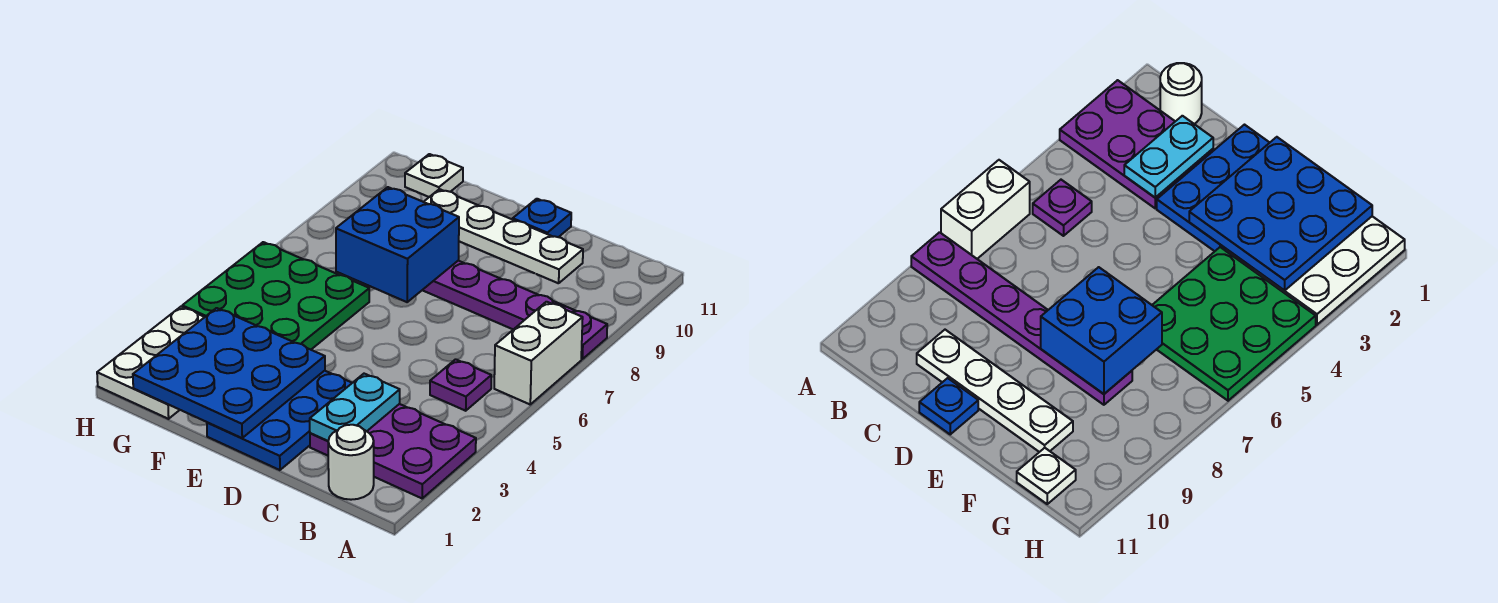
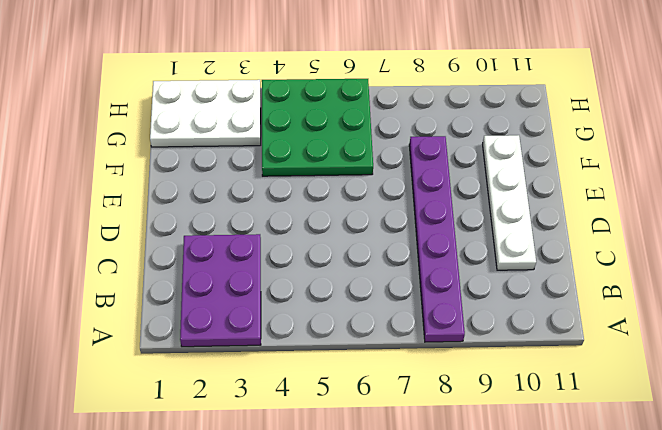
none -> white brick A6:A7 level 1
none -> white round brick B1 level 1
none -> purple plate B5 level 1

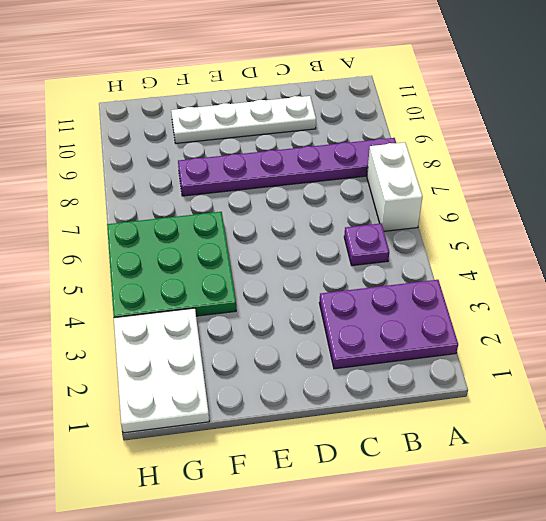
none -> white round brick B1 level 1
none -> blue plate D1:E3 level 1
none -> blue plate D11 level 1

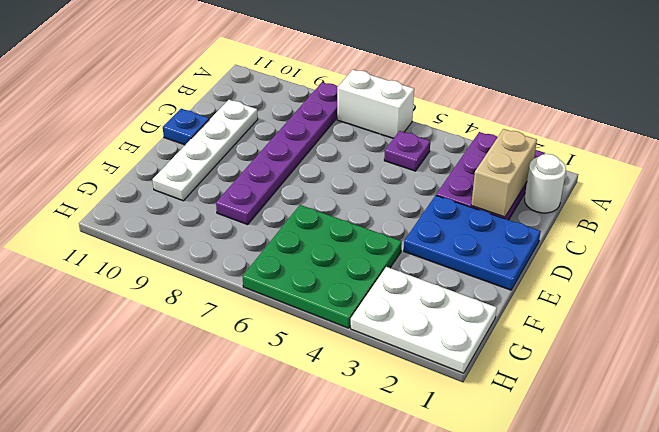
tan brick B2:C2 level 2 -> cyan plate C2:C3 level 2
none -> white plate G11 level 1
none -> blue plate E1:G3 level 2
none -> blue brick E7:F8 level 2

